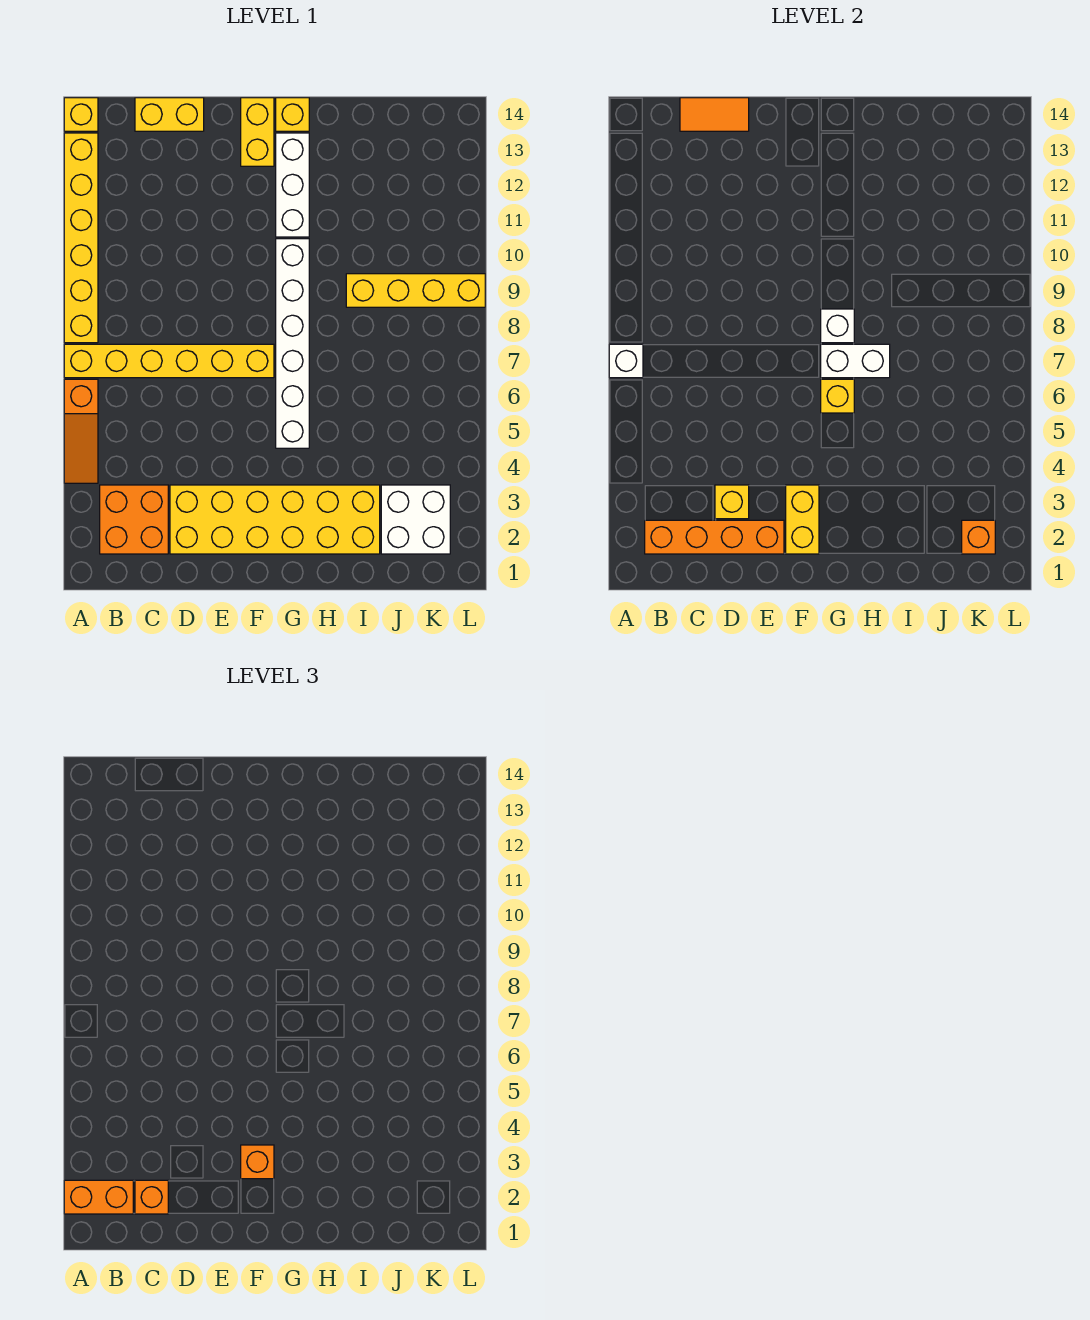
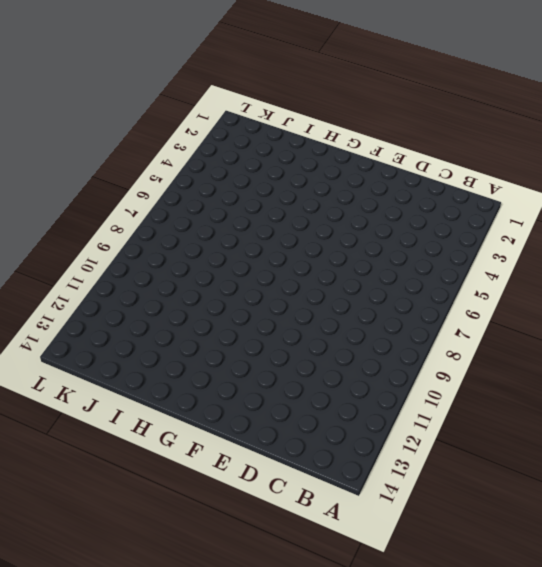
none -> orange slope A4:A6 level 1 top 6
none -> yellow brick A7:F7 level 1
none -> yellow brick A8:A13 level 1

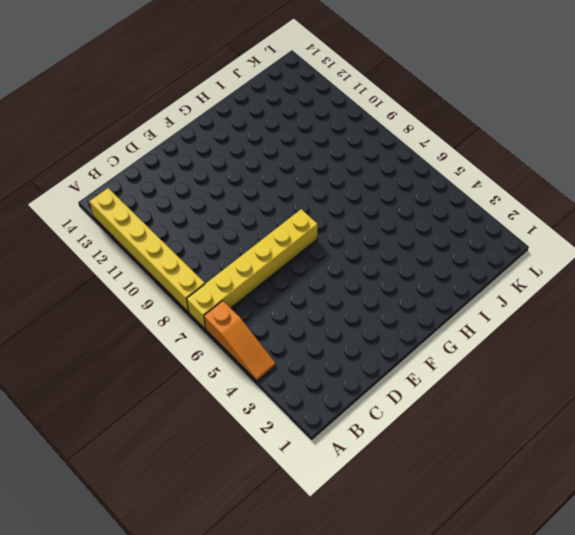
none -> yellow brick A14 level 1
none -> orange brick B2:C3 level 1
none -> yellow brick C14:D14 level 1

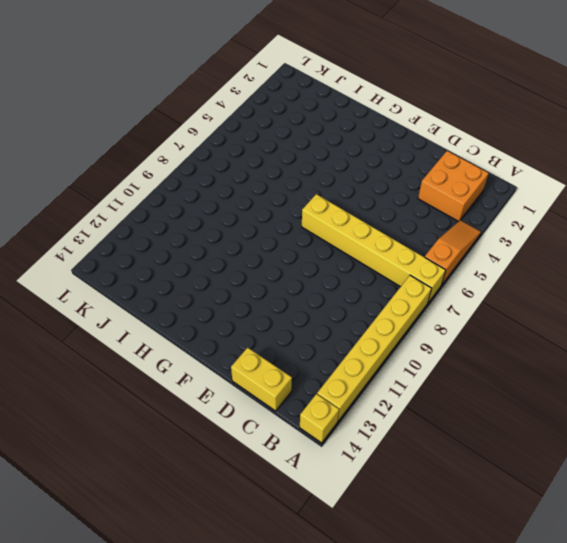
none -> yellow brick D2:I3 level 1
none -> yellow brick F13:F14 level 1
none -> white brick G5:G10 level 1

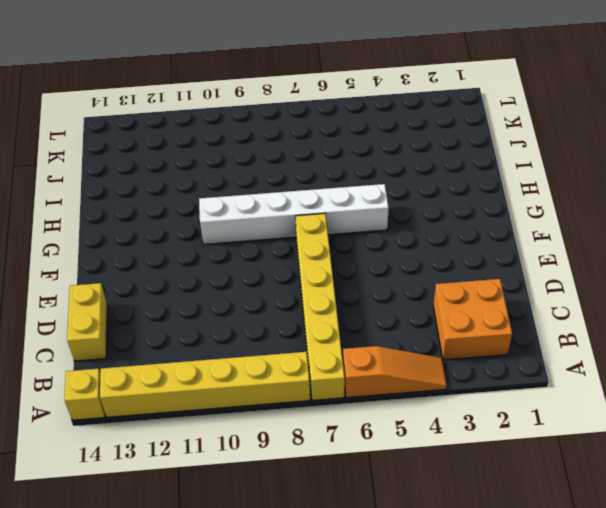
none -> yellow brick D2:I3 level 1
none -> yellow brick F13:F14 level 1
none -> white brick G11:G13 level 1

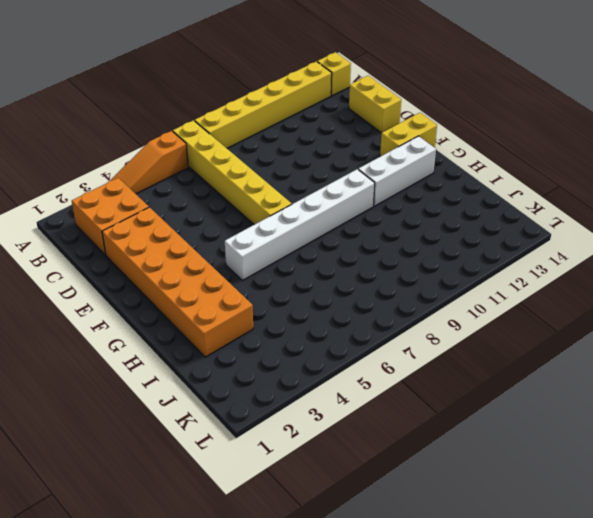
orange brick D2:I3 level 1 -> yellow brick D2:I3 level 1
none -> yellow brick G14 level 1
none -> yellow brick I9:L9 level 1
none -> white brick J2:K3 level 1

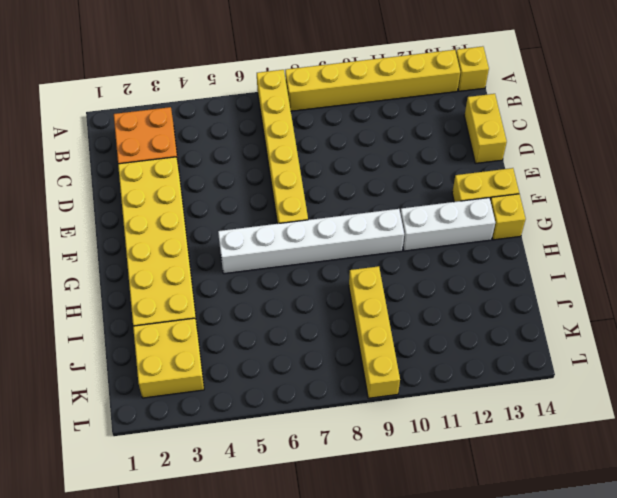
yellow brick J2:K3 level 1 -> white brick J2:K3 level 1
none -> orange slope A4:A6 level 1 top 6
none -> white brick A7 level 2
none -> orange brick B2:E2 level 2

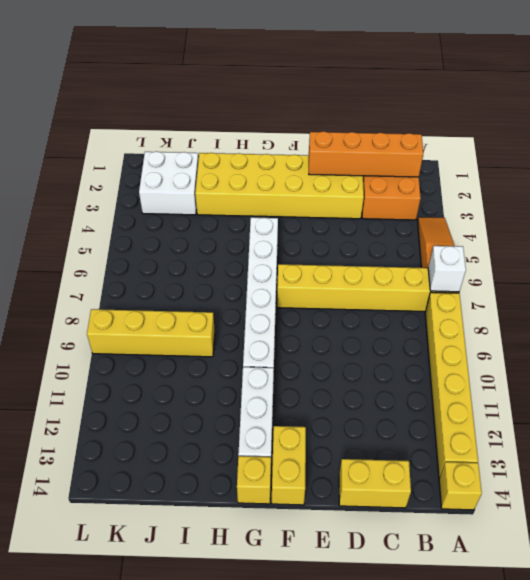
none -> orange tile C14:D14 level 2
none -> yellow brick D3 level 2
none -> yellow brick F2:F3 level 2

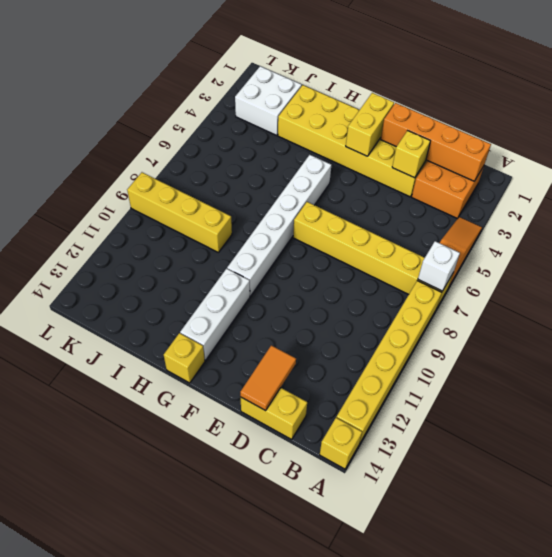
orange tile D13:D14 level 2 -> orange tile C14:D14 level 2
none -> yellow brick F13:F14 level 1
none -> yellow brick G6 level 2
none -> white brick G7:H7 level 2

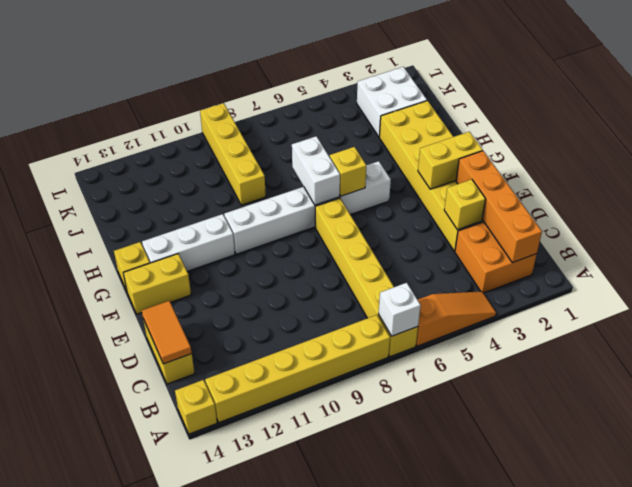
none -> white brick G8 level 2
none -> orange brick K2 level 2
none -> orange brick A2:B2 level 3

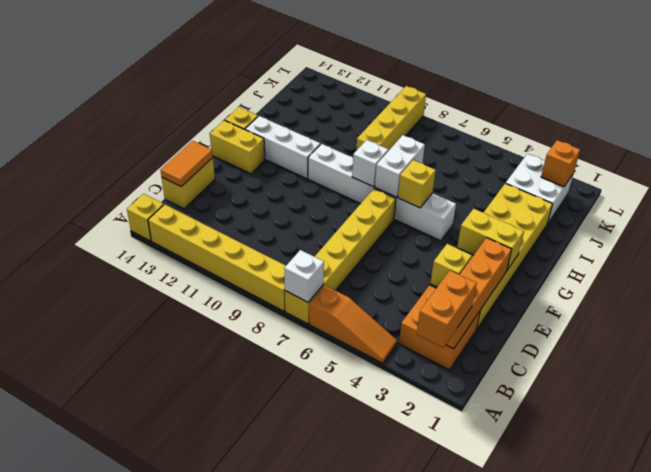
none -> orange brick C2 level 3
none -> orange brick F3 level 3

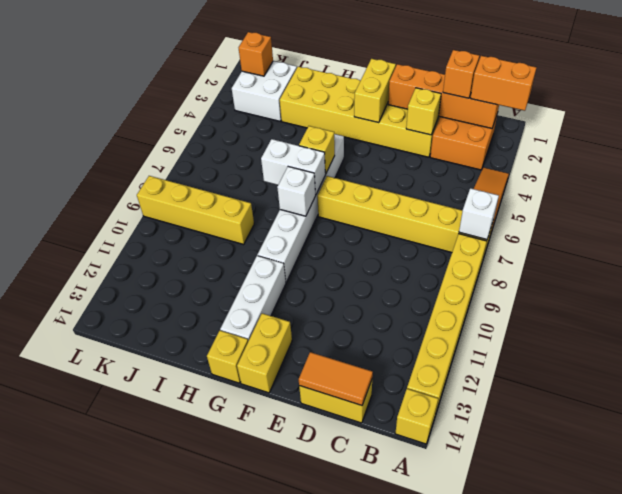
none -> orange brick F3 level 3

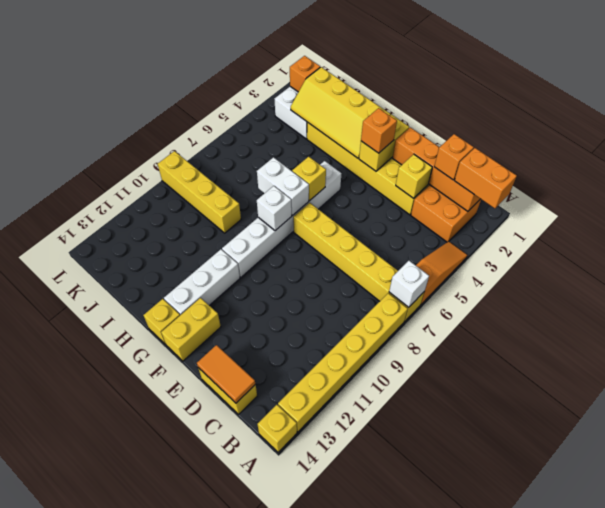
yellow slope G2:J3 level 2 top 2 -> none

